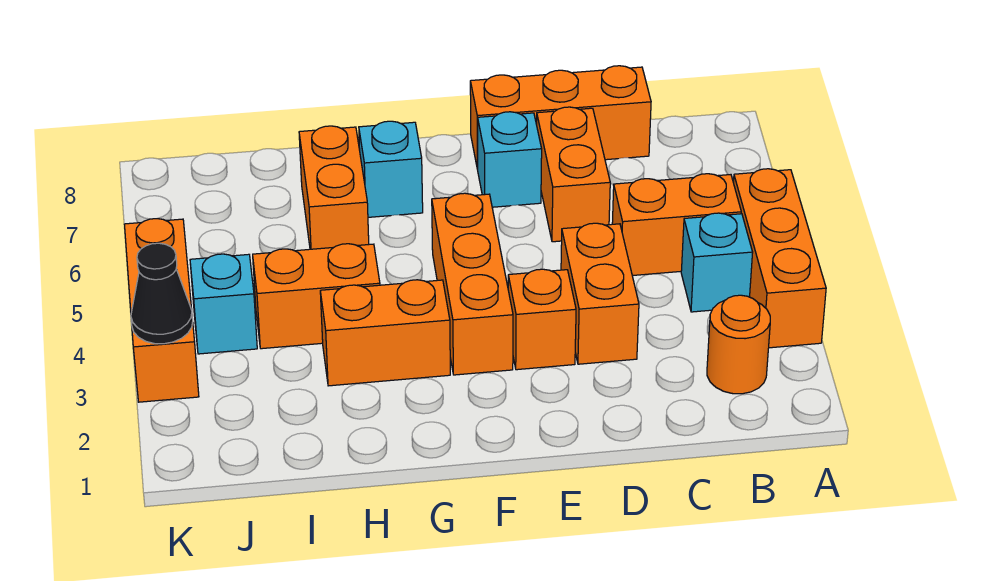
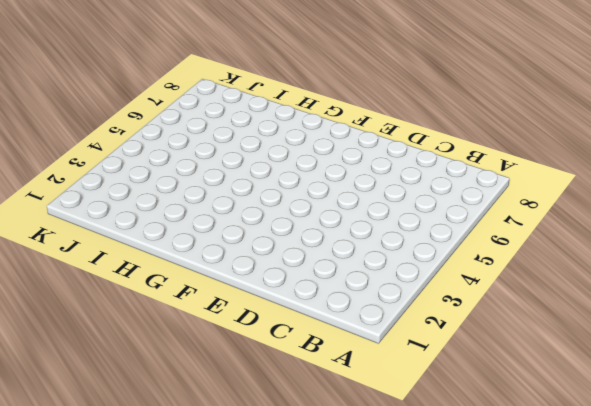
none -> orange brick A3:A5 level 1
none -> orange round brick B2 level 1
none -> cyan brick B4 level 1

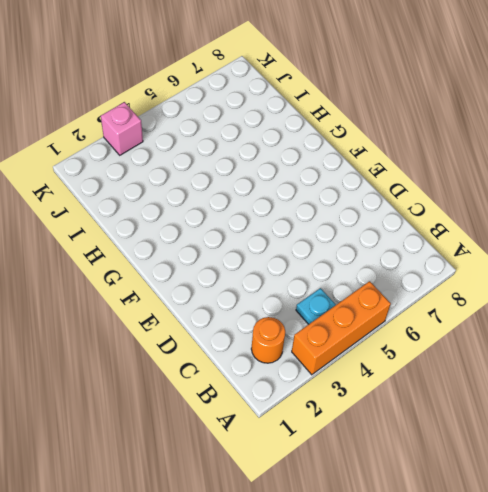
cyan plate B4 level 1 -> cyan brick B4 level 1
pink brick K3 level 1 -> orange brick K3:K5 level 1
none -> orange brick B5:C5 level 1
none -> orange brick C8:E8 level 1
none -> orange brick D3:D4 level 1

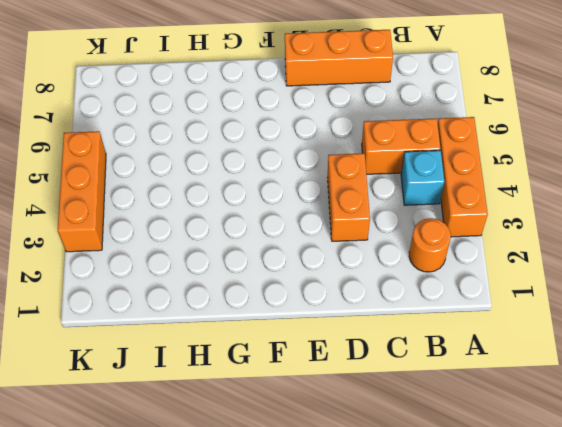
none -> orange brick D6:D7 level 1
none -> orange brick E3 level 1
none -> cyan brick E7 level 1

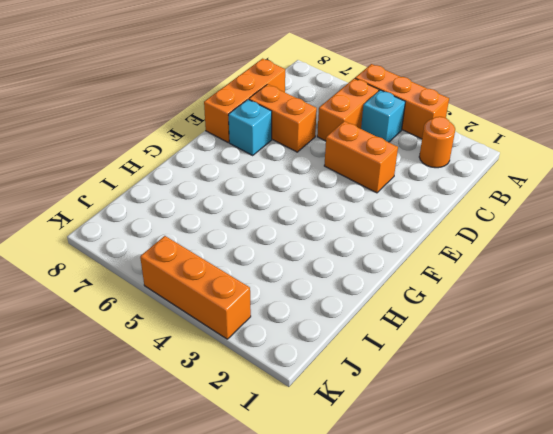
none -> orange brick E3 level 1
none -> orange brick F3:F5 level 1
none -> orange brick G3:H3 level 1

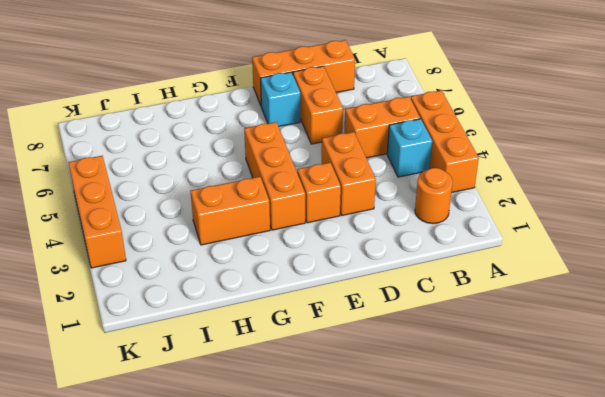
none -> cyan brick G7 level 1
none -> orange brick H4:I4 level 1
none -> orange brick H6:H7 level 1

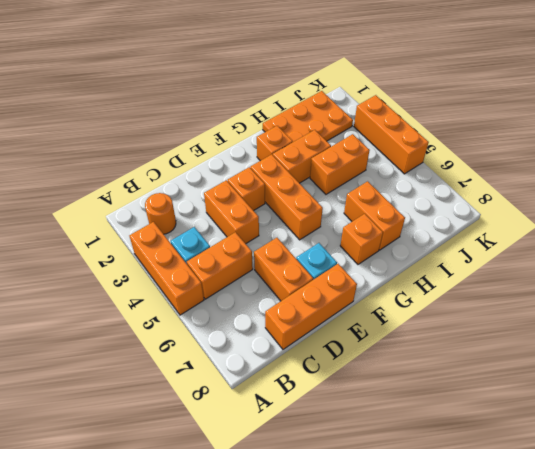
orange brick G2 level 1 -> none
orange brick G7 level 1 -> cyan brick G7 level 1
orange plate H1:J2 level 1 -> none
none -> cyan brick J4 level 1
none -> black cone K3 level 2

